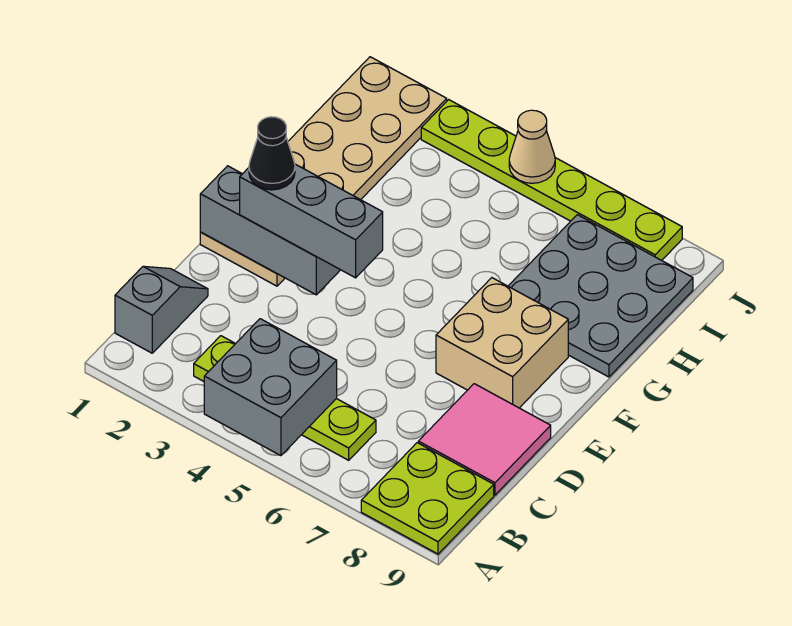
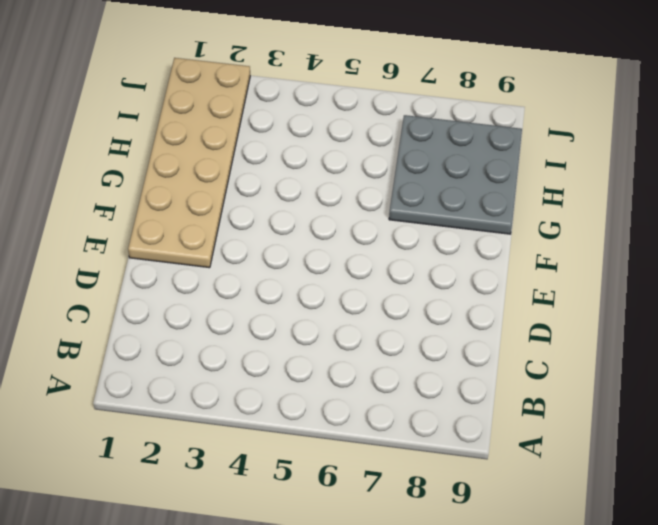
none -> lime plate A8:B9 level 1
none -> grey slope B1:C1 level 1 top B
none -> lime plate B3:B6 level 1

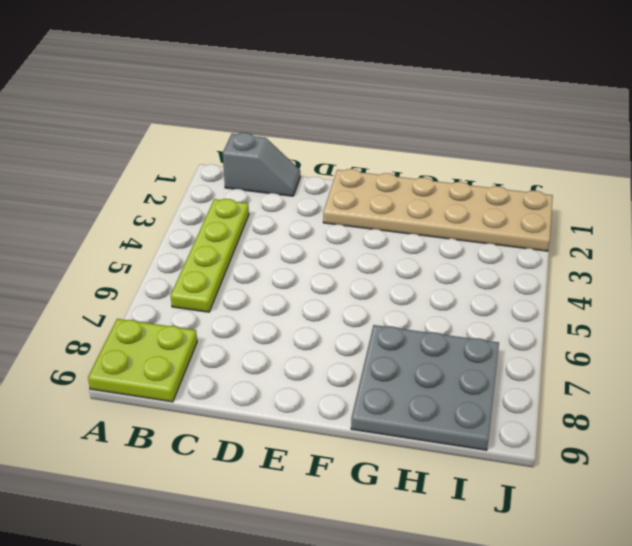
none -> pink tile C8:D9 level 1
none -> tan brick E7:F8 level 1
none -> lime plate J3:J8 level 1

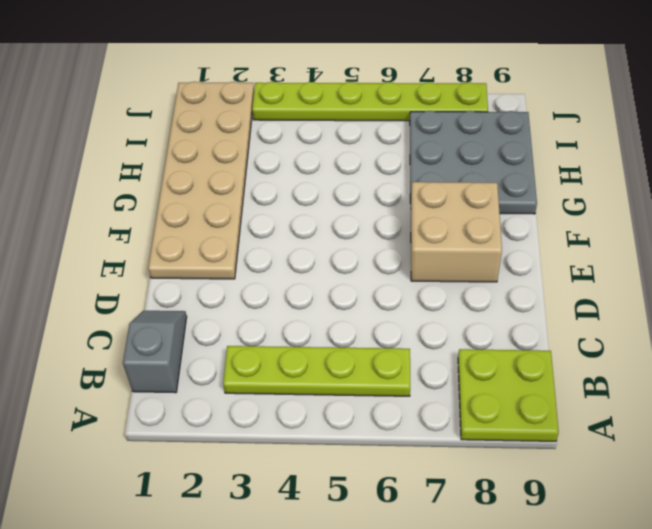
none -> pink tile C8:D9 level 1
none -> grey brick A4:B5 level 2
none -> grey brick E1:E3 level 2

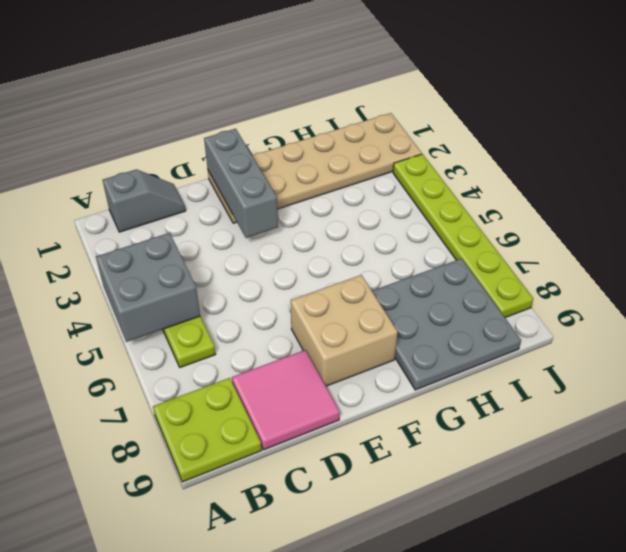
none -> tan cone J5 level 2
none -> grey brick E2:E4 level 3
none -> black cone E2 level 4

